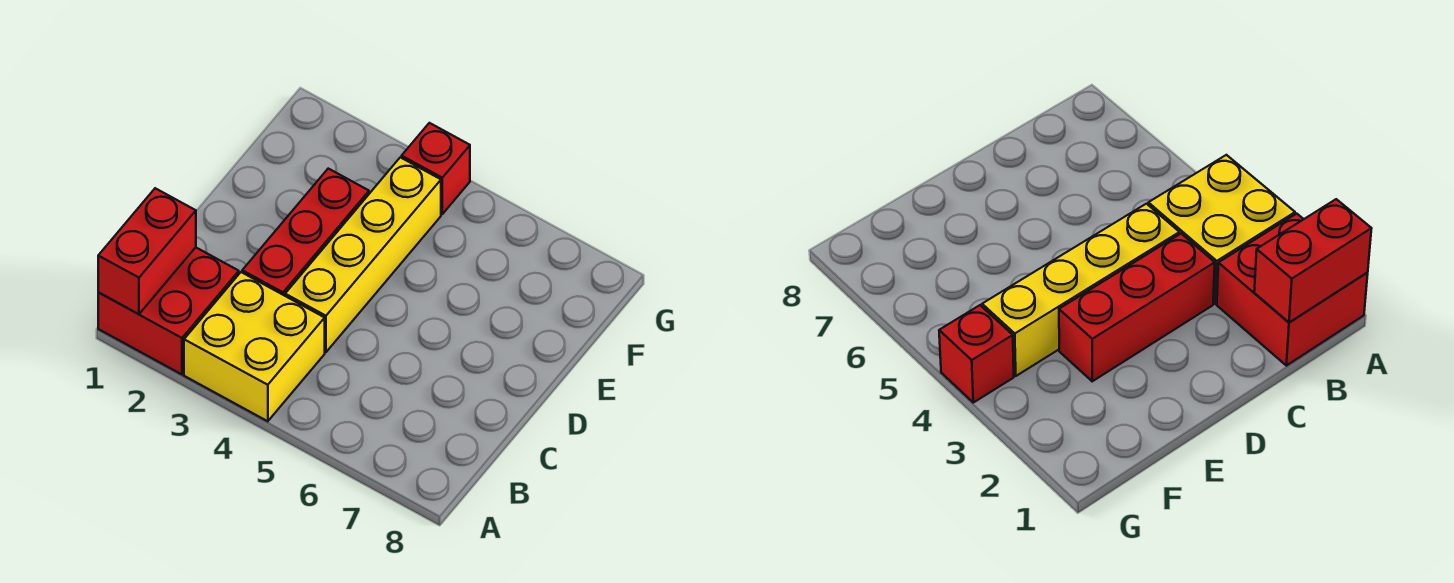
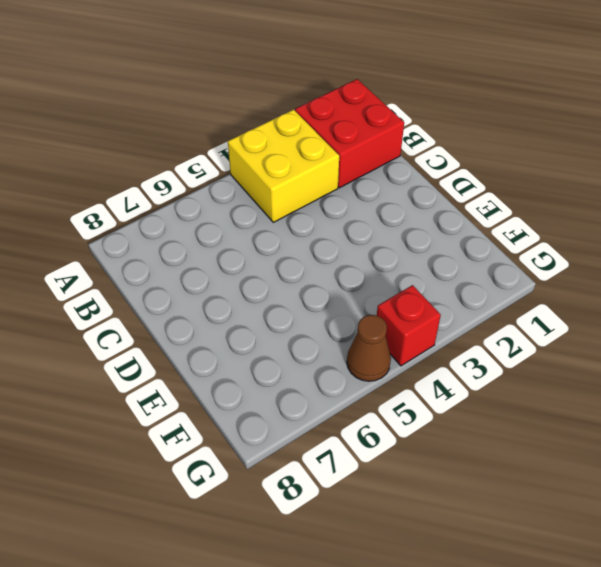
brown cone G5 level 1 -> none
none -> red brick C3:E3 level 1
none -> yellow brick C4:F4 level 1

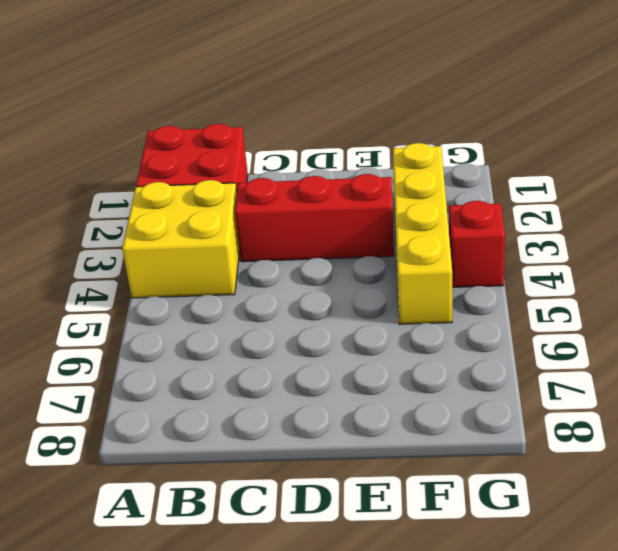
yellow brick F2:F5 level 1 -> yellow brick C4:F4 level 1
none -> red brick A1:B1 level 2

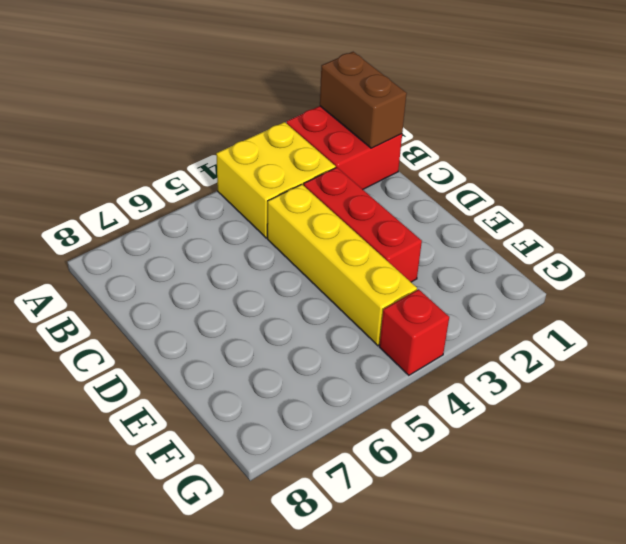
brown brick A1:B1 level 2 -> red brick A1:B1 level 2

